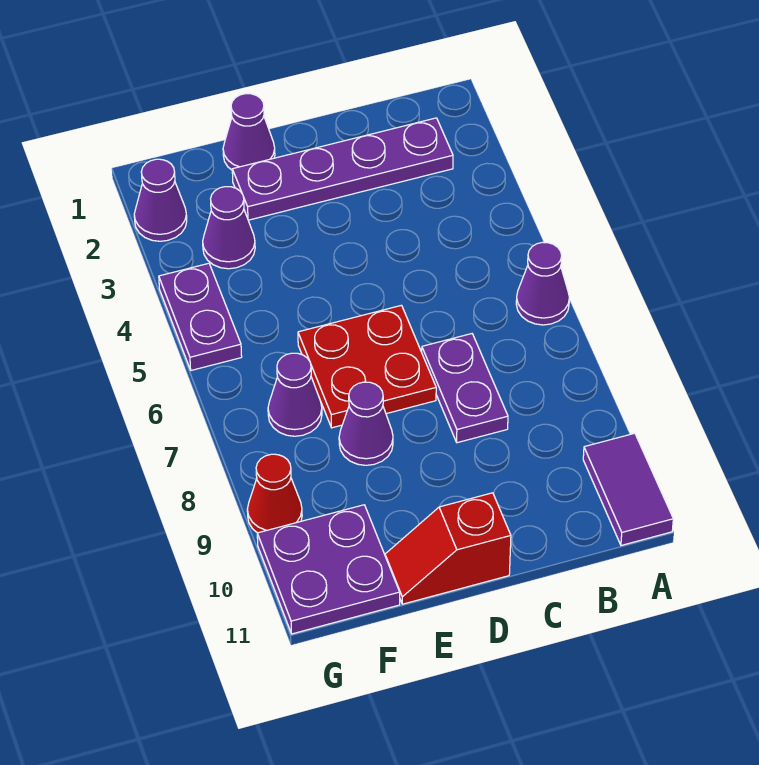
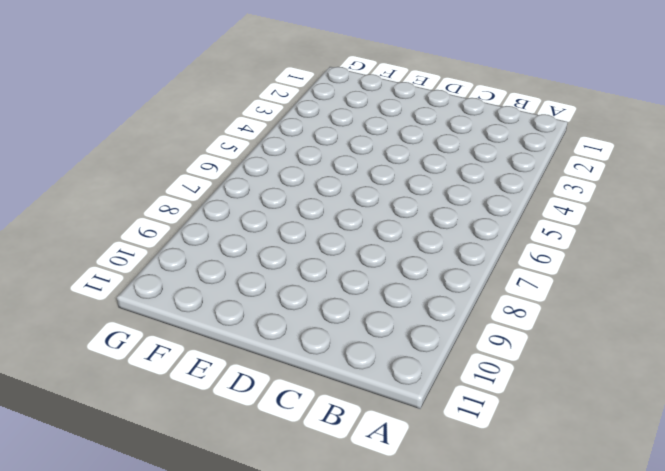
none -> purple cone A6 level 1
none -> purple tile A10:A11 level 1
none -> purple plate B2:E2 level 1

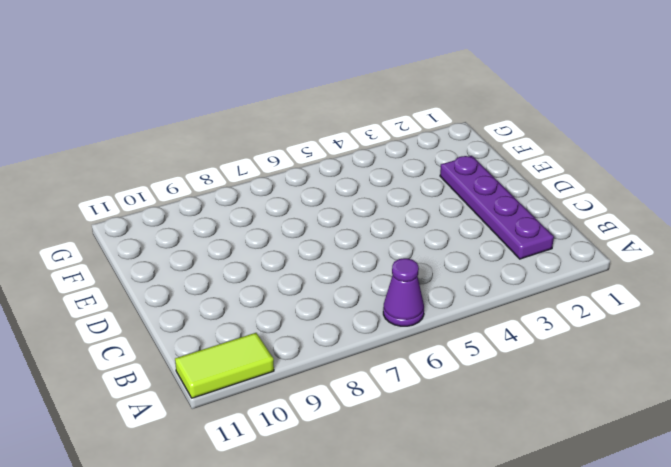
lime tile A10:A11 level 1 -> purple tile A10:A11 level 1
none -> purple plate C7:C8 level 1
none -> red plate D6:E7 level 1
none -> red slope D11:E11 level 1 top D

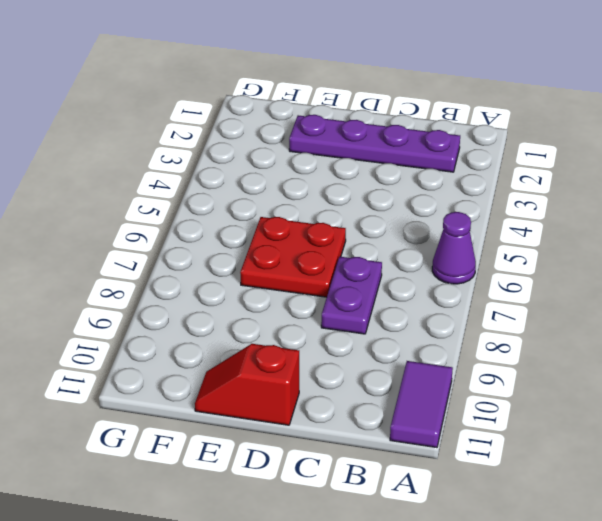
none -> purple cone E1 level 1
none -> purple cone E8 level 1
none -> purple cone F3 level 1

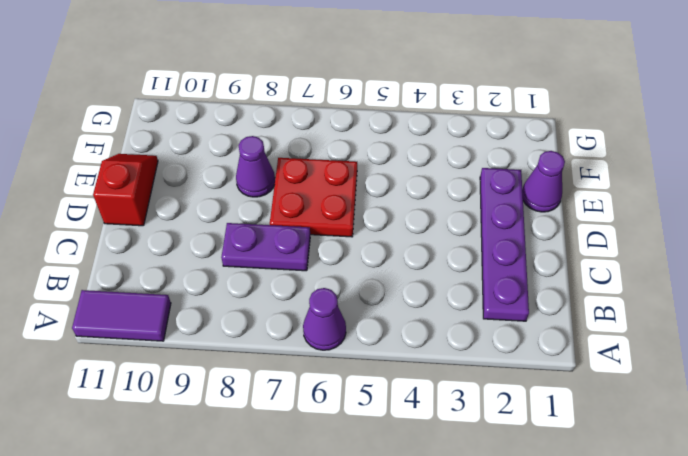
none -> purple cone F3 level 1
none -> purple cone F7 level 1
none -> purple plate F10:G11 level 1

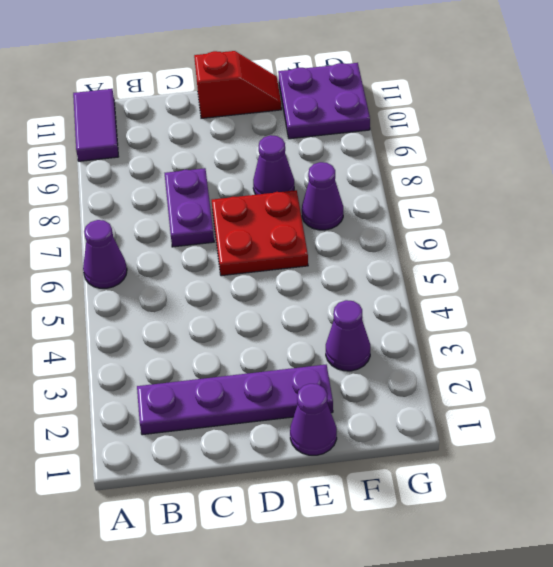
none -> purple cone G2 level 1
none -> purple plate G4:G5 level 1
none -> red cone G9 level 1

